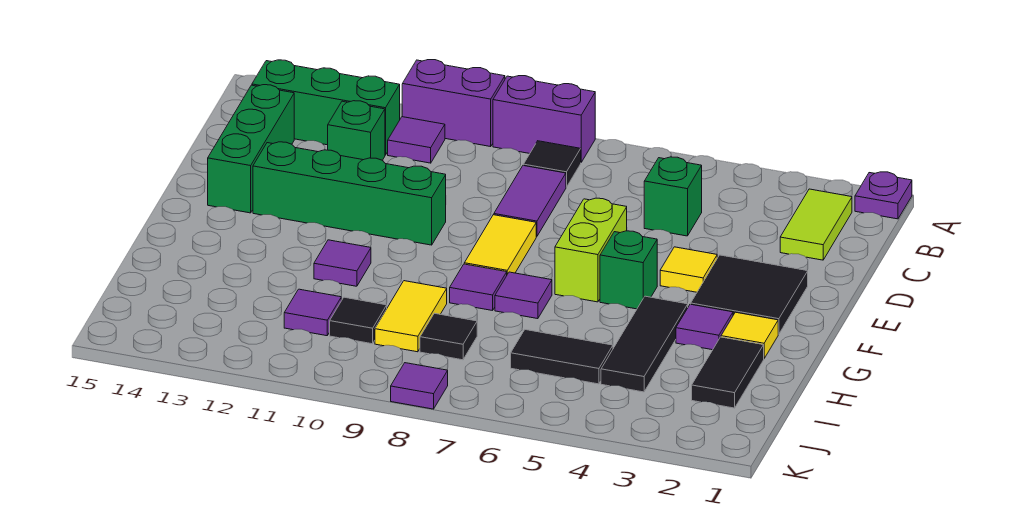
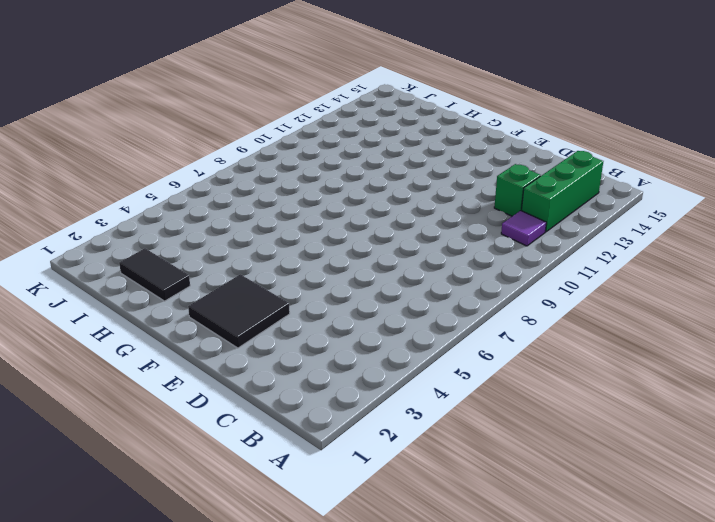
none -> purple plate A1 level 1
none -> purple brick A8:A9 level 1
none -> purple brick A10:A11 level 1
none -> lime tile B2:C2 level 1

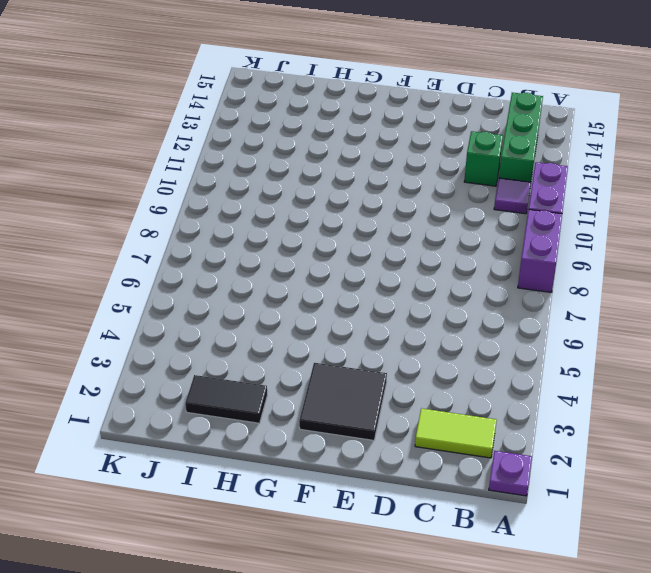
none -> black tile B8 level 1
none -> green brick C5 level 1
none -> purple tile C8:D8 level 1
none -> green brick C14:E14 level 1

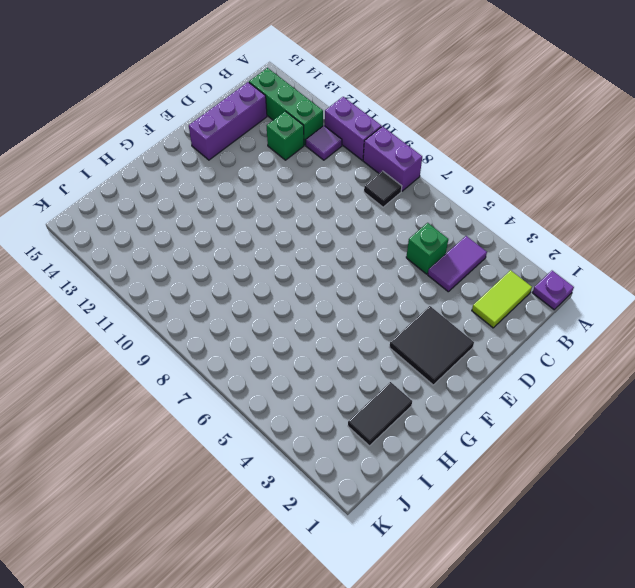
purple tile B4:C4 level 1 -> purple tile C8:D8 level 1
purple brick C14:E14 level 1 -> green brick C14:E14 level 1
none -> yellow tile E4 level 1
none -> lime brick E6:F6 level 1
none -> yellow tile E8:F8 level 1
none -> green brick E10:E13 level 1

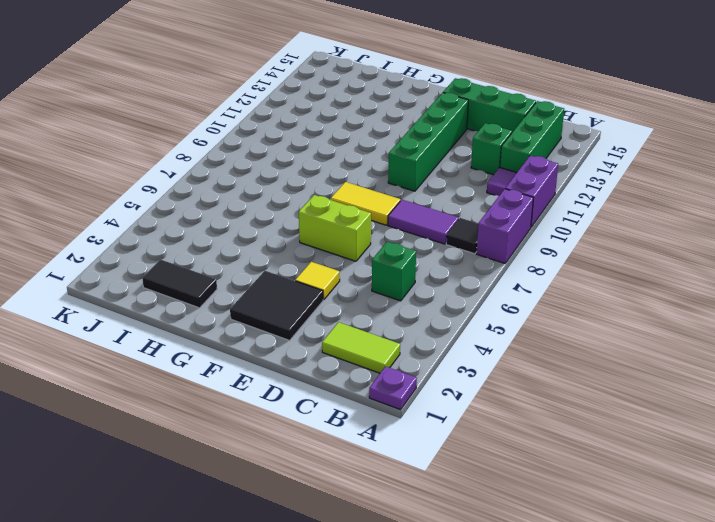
none -> green brick F5 level 1
none -> yellow tile G2 level 1
none -> purple tile G3 level 1
none -> black tile G4:I4 level 1

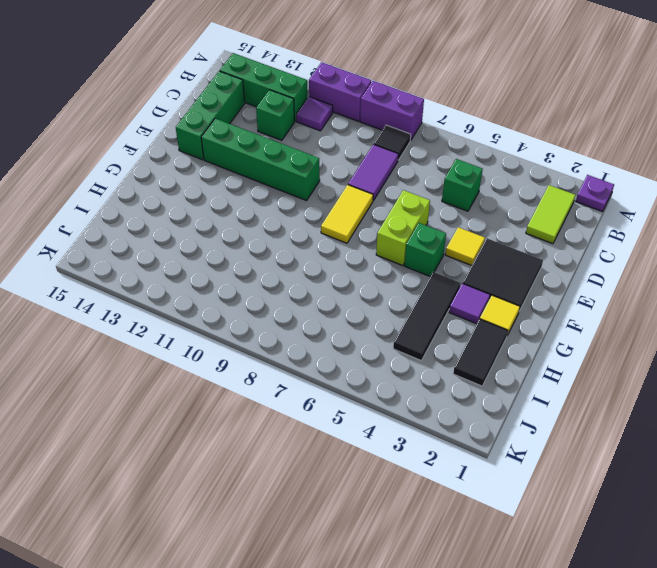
none -> purple tile G7 level 1
none -> purple tile G8 level 1
none -> purple tile G11 level 1
none -> yellow tile H9:I9 level 1

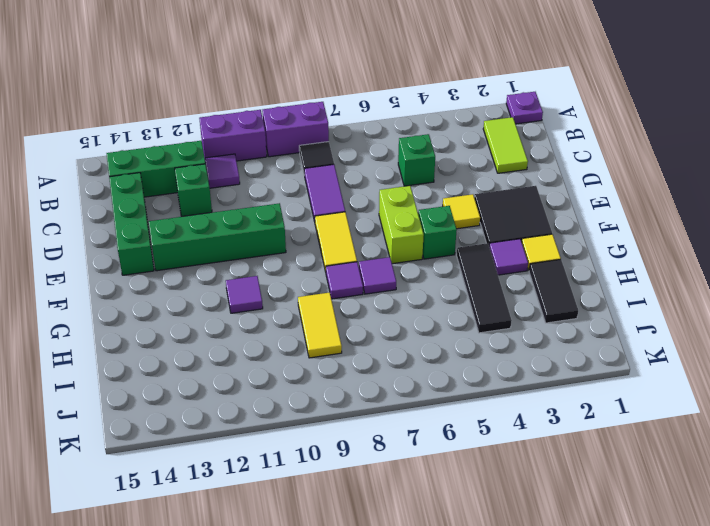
none -> black tile I5:I6 level 1
none -> black tile I8 level 1
none -> black tile I10 level 1
none -> purple tile I11 level 1

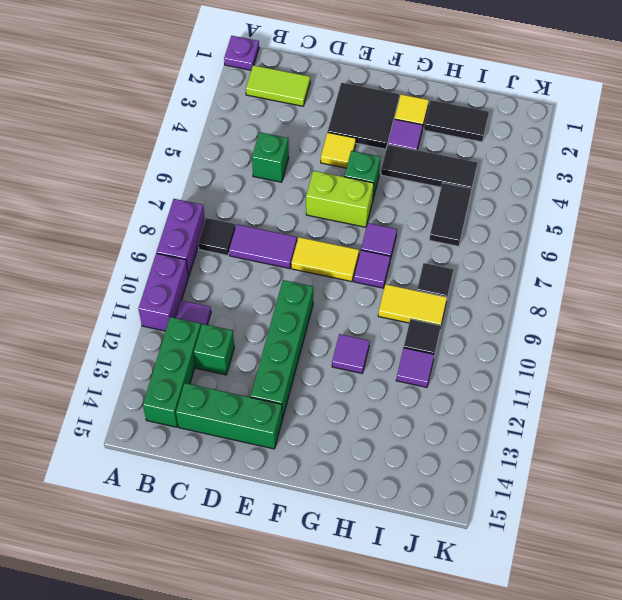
none -> purple tile K8 level 1

